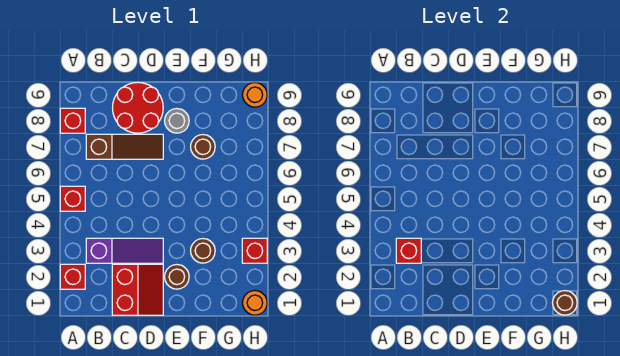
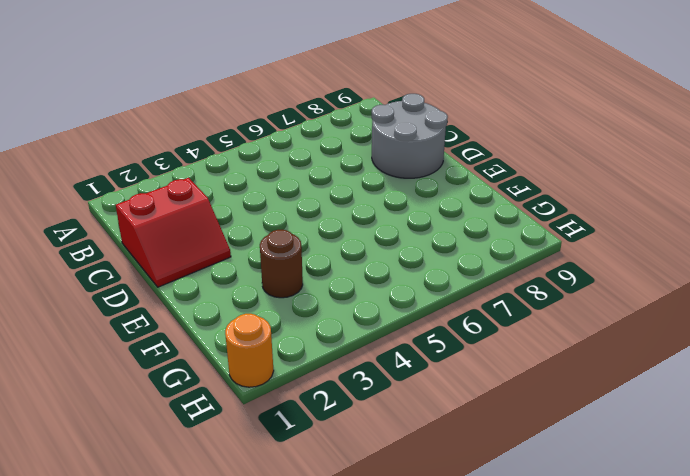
grey round brick C8:D9 level 1 -> red round brick C8:D9 level 1
none -> red brick A2 level 1
none -> red brick A5 level 1
none -> red brick A8 level 1

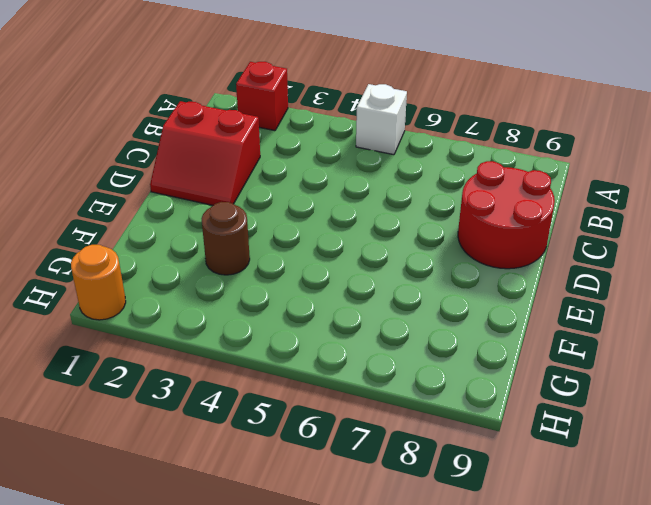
white brick A5 level 1 -> red brick A5 level 1
none -> red brick A8 level 1
none -> purple slope B3:D3 level 1 top B
none -> brown slope B7:D7 level 1 top B

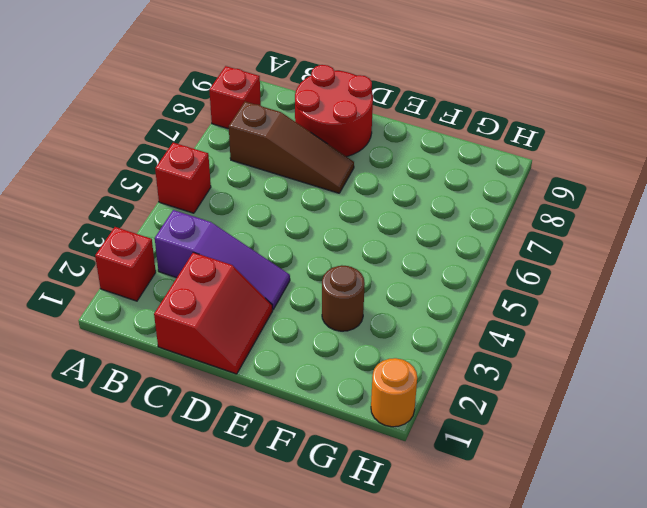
none -> brown round brick E2 level 1
none -> grey round brick E8 level 1
none -> brown round brick F7 level 1

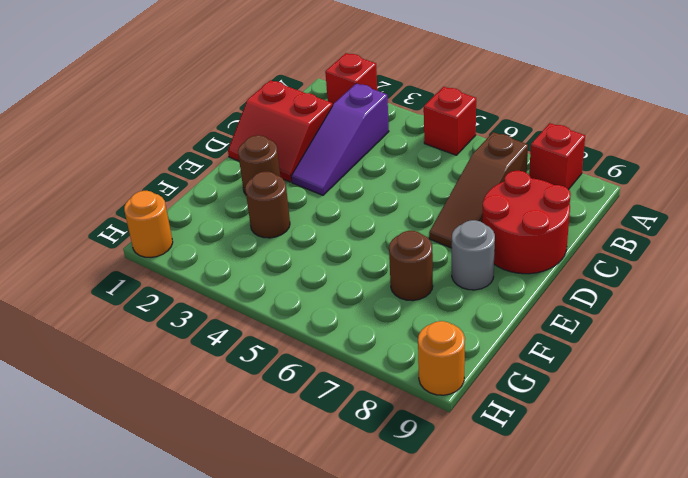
none -> red brick H3 level 1
none -> red brick B3 level 2
none -> brown round brick H1 level 2

